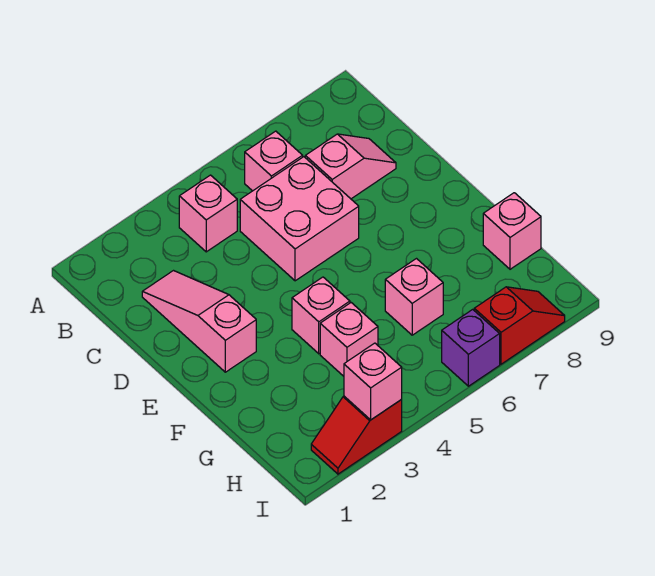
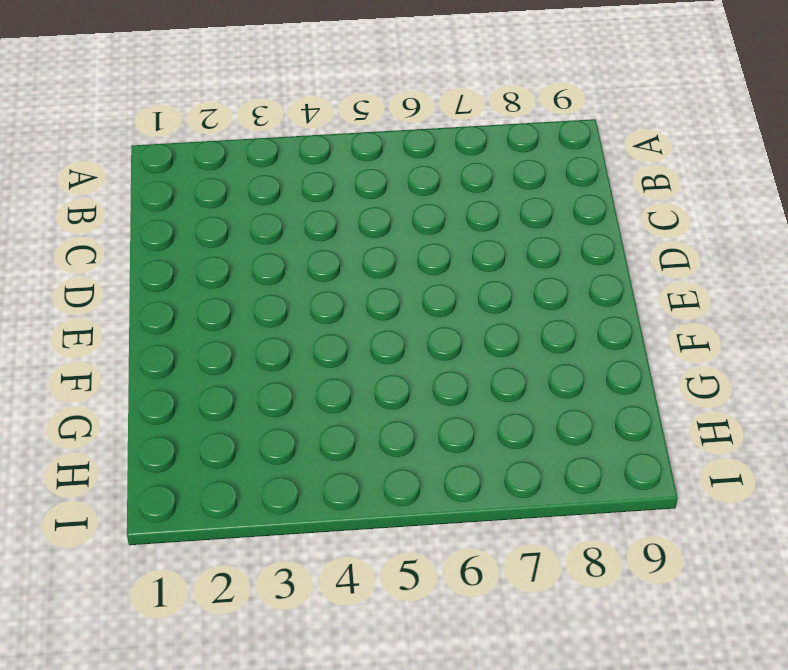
none -> pink brick B4 level 1
none -> pink brick B6 level 1
none -> pink slope C2:E2 level 1 top E

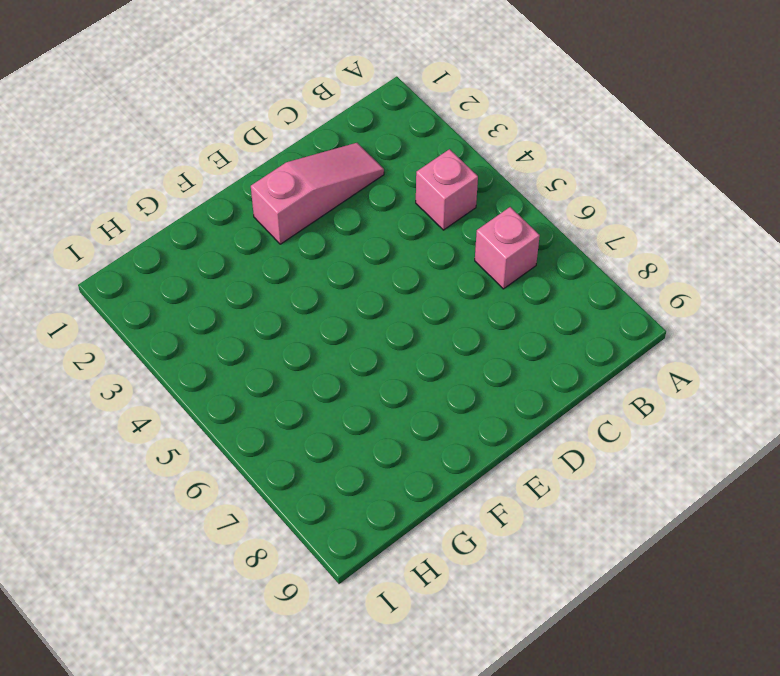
none -> pink brick C5:D6 level 1
none -> pink slope C7:C8 level 1 top 7
none -> pink brick F4 level 1

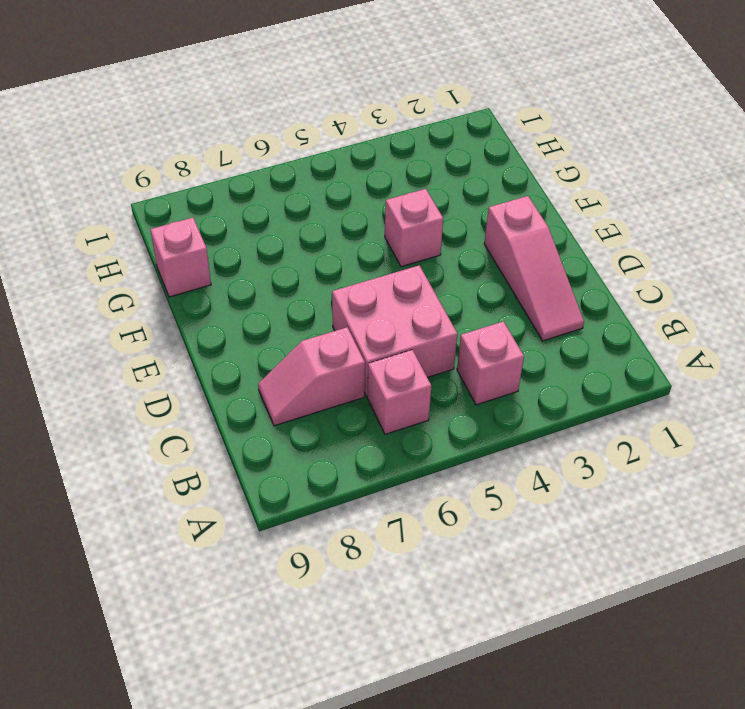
none -> pink brick G4 level 1
none -> pink brick G6 level 1
none -> red slope I2:I3 level 1 top 3

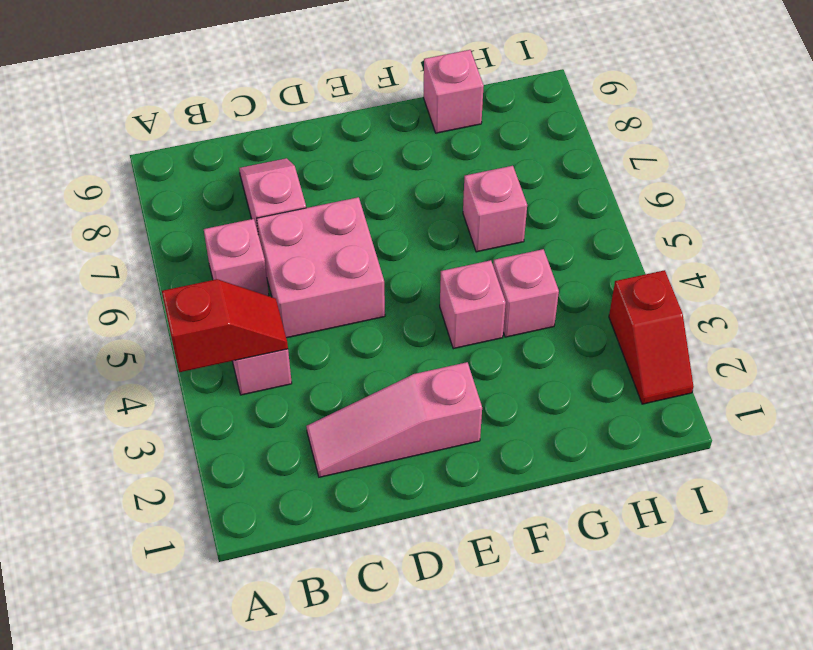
red slope A4:B4 level 2 top A -> red slope I7:I8 level 1 top 7
none -> purple brick I6 level 1
none -> pink brick I3 level 2

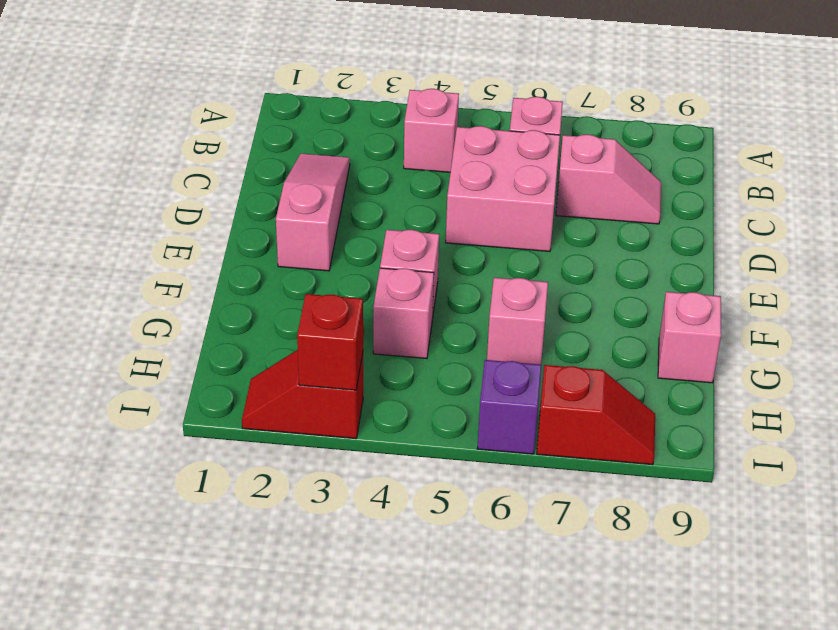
red brick I3 level 2 -> pink brick I3 level 2

